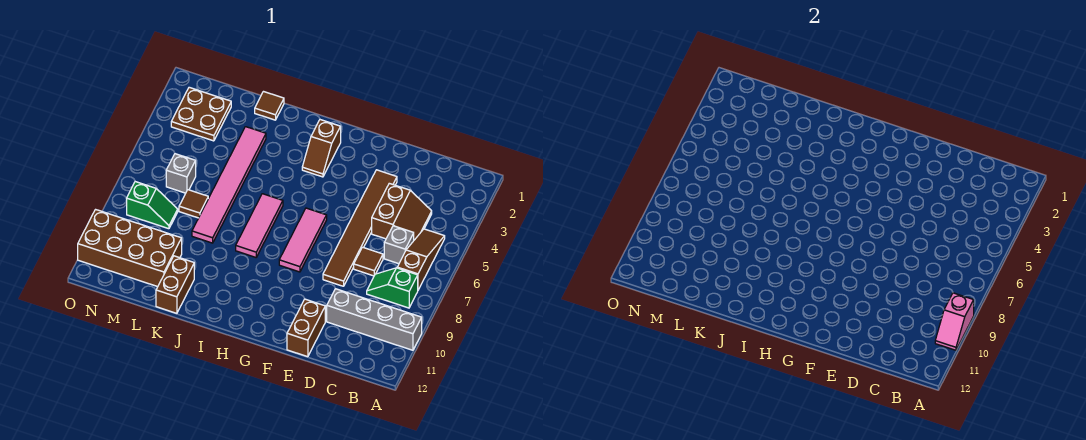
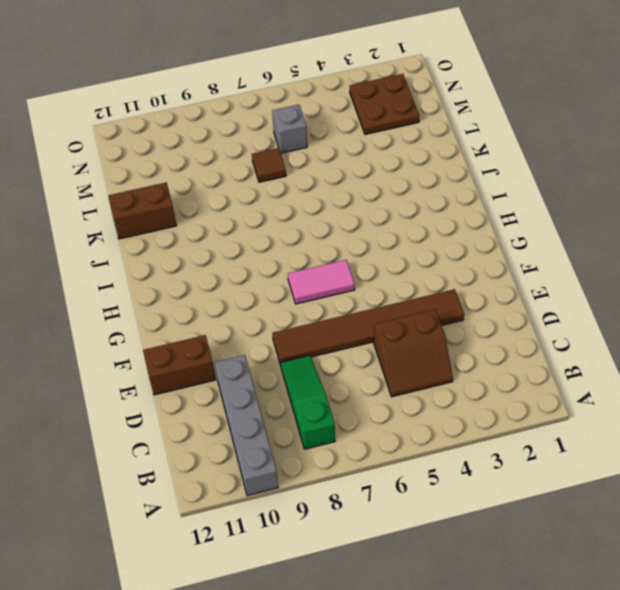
green slope B8:D8 level 1 top B -> green slope B8:C8 level 1 top B
pink tile G6:G7 level 1 -> pink tile G6:G8 level 1
none -> brown slope B5:B7 level 1 top 7
none -> grey brick C6 level 1
none -> brown tile D7 level 1

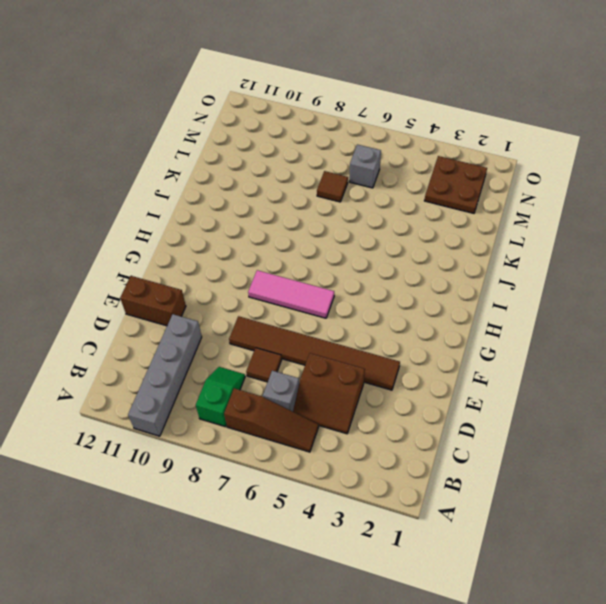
none -> brown slope H2:H3 level 1 top 2
none -> pink tile I6:I8 level 1
none -> brown tile K1 level 1

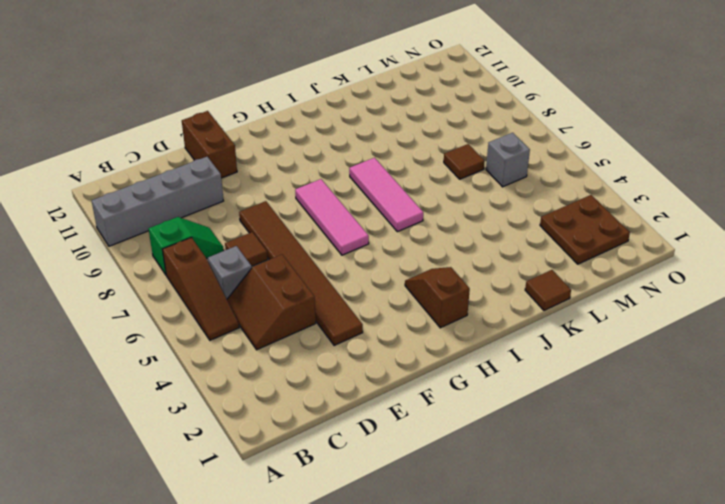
none -> pink tile K3:K8 level 1
none -> brown brick K11:K12 level 1
none -> brown brick L10:O11 level 1

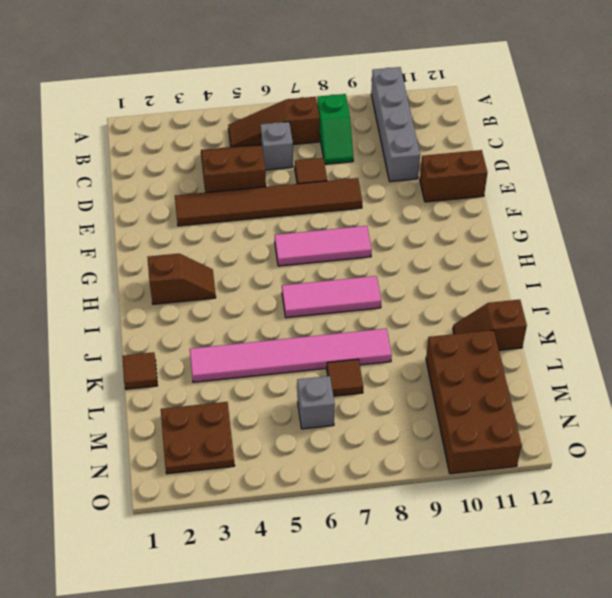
brown slope K11:K12 level 1 top 12 -> brown brick K11:K12 level 1
none -> green slope M8:N8 level 1 top N
none -> pink slope A9:A10 level 2 top 9

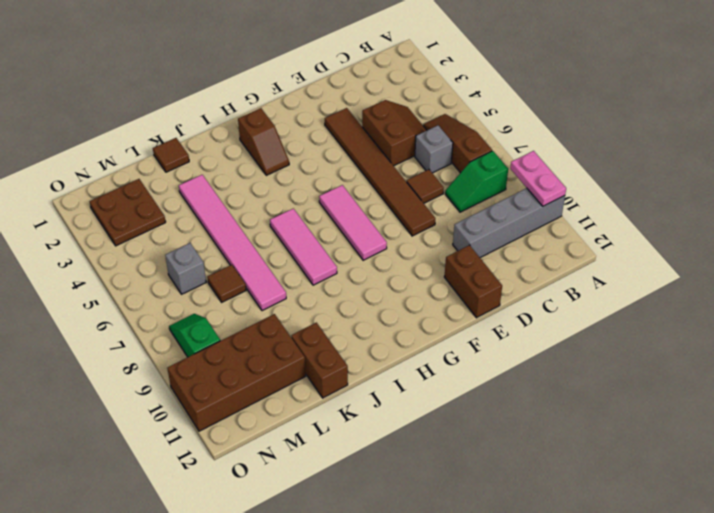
pink plate A9:A10 level 2 -> pink slope A9:A10 level 2 top 9
green slope N8:N9 level 1 top 9 -> green slope M8:N8 level 1 top N

